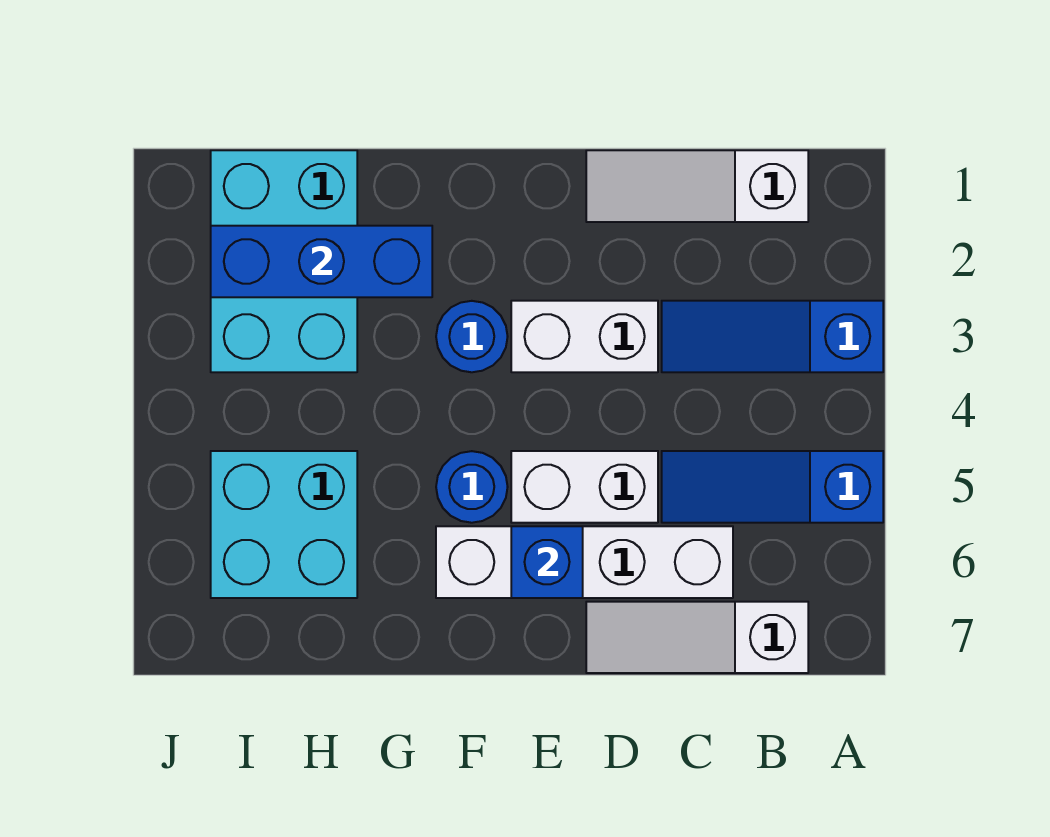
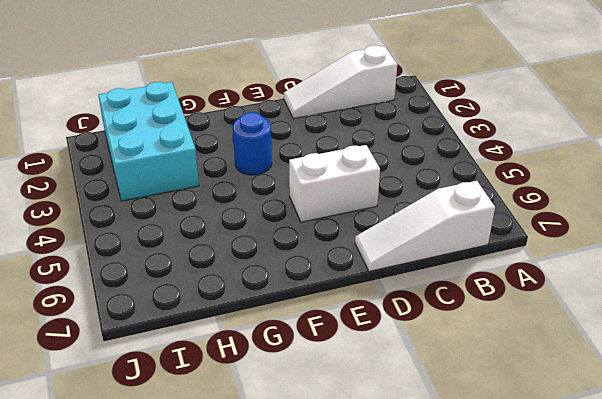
none -> blue slope A3:C3 level 1 top A
none -> blue slope A5:C5 level 1 top A
none -> white brick C6:F6 level 1

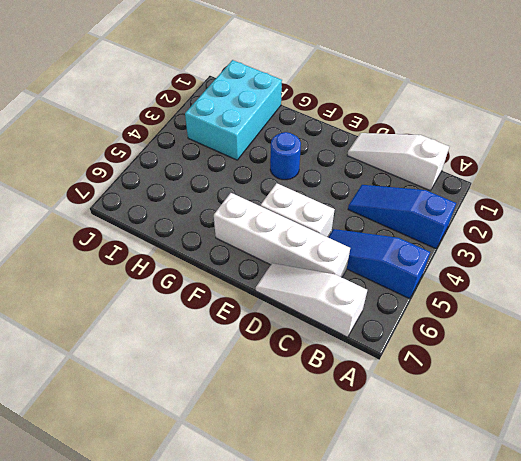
none -> white brick D3:E3 level 1
none -> blue round brick F5 level 1
none -> cyan brick H5:I6 level 1

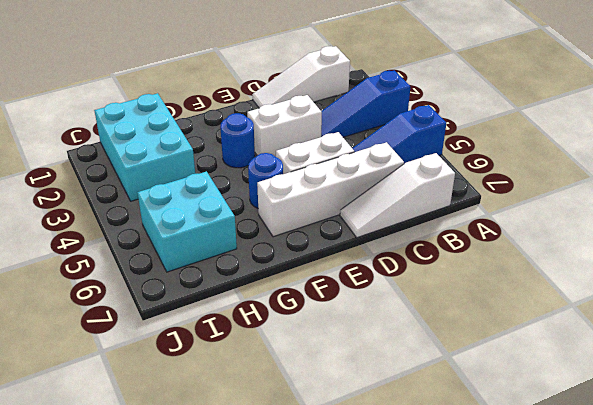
none -> blue brick E6 level 2
none -> blue brick G2:I2 level 2

